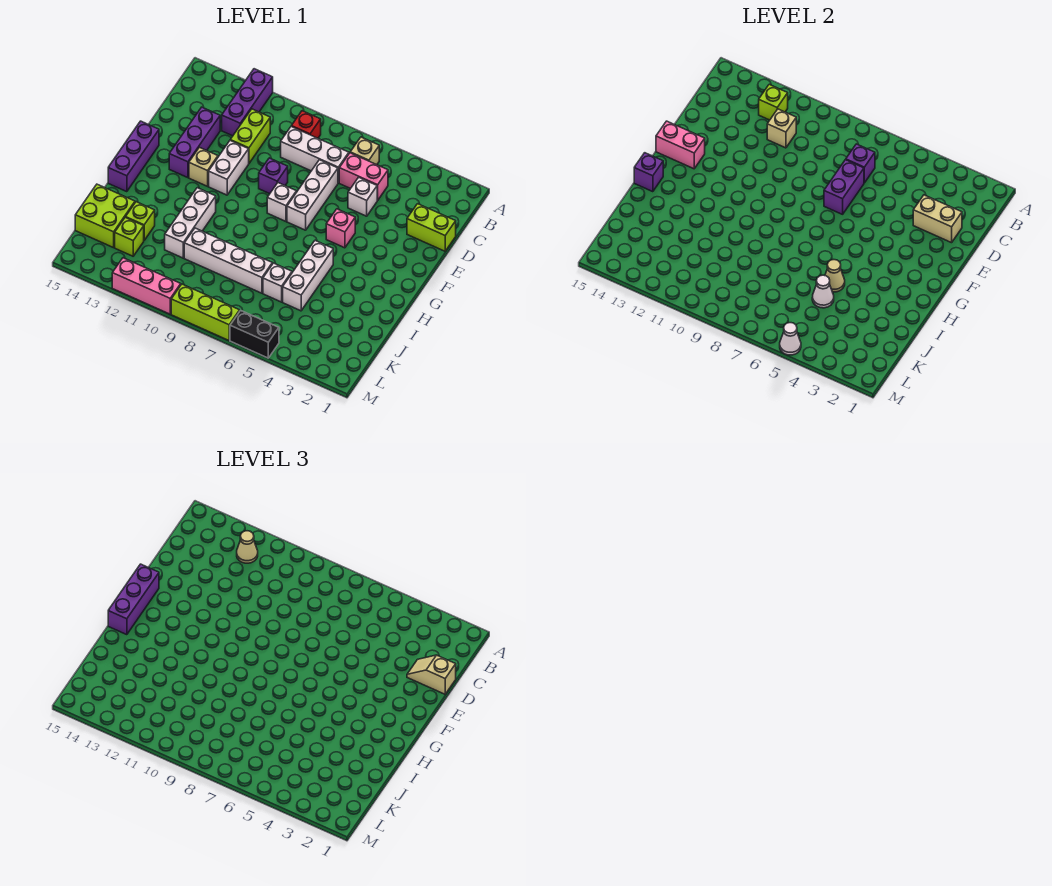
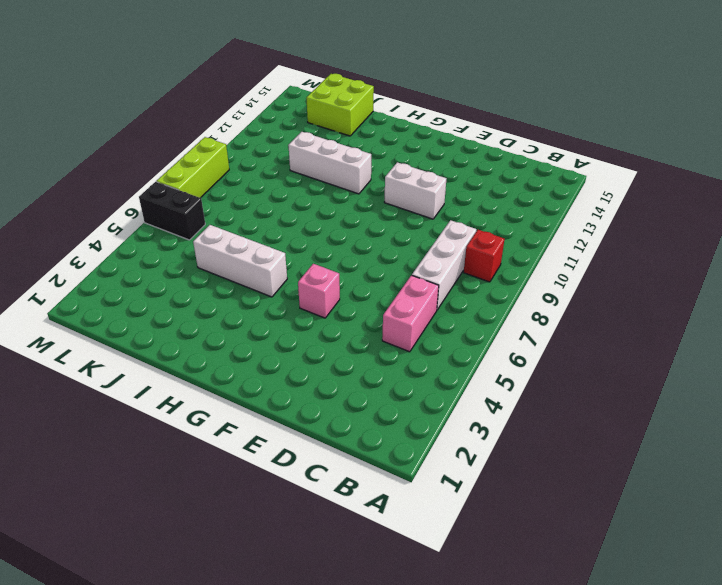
black brick L6:M6 level 1 -> black brick M5:M6 level 1
none -> purple brick A12:C12 level 1
none -> tan brick B6 level 1
none -> lime brick C11:D11 level 1
none -> lime brick D1:D2 level 1

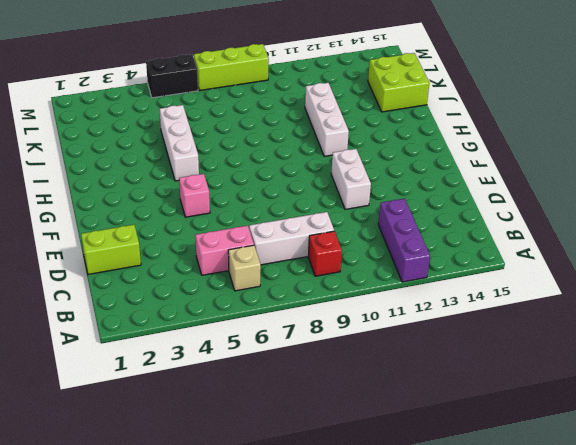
none -> lime brick C11:D11 level 1
none -> white brick D5 level 1
none -> white brick D7:F7 level 1
none -> purple brick D13:F13 level 1

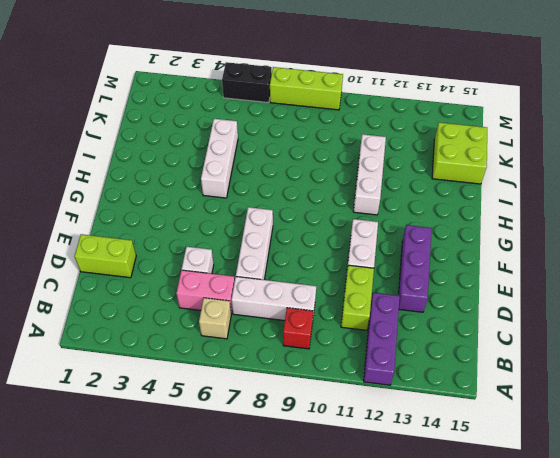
none -> purple brick E9 level 1
none -> pink brick F5 level 1
none -> white brick F8 level 1
none -> tan brick F12 level 1

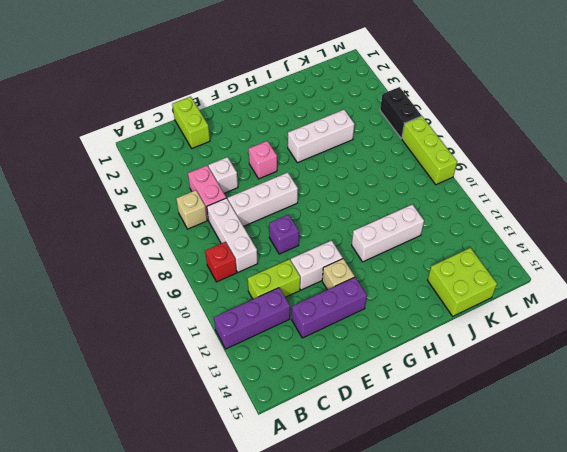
none -> white brick F8 level 1
none -> purple brick F15:H15 level 1
none -> white brick J6 level 1
none -> white brick J7:J10 level 1

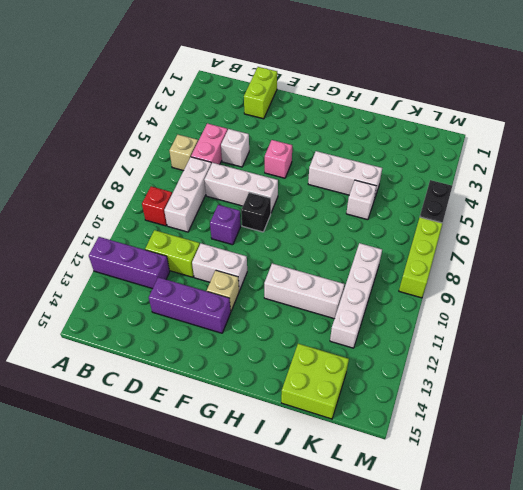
black brick F8 level 1 -> white brick F8 level 1
white brick K9:K12 level 1 -> white brick J7:J10 level 1
none -> purple brick F15:H15 level 1
none -> lime brick J13 level 1
none -> lime brick K13 level 1
none -> pink brick M10:M12 level 1

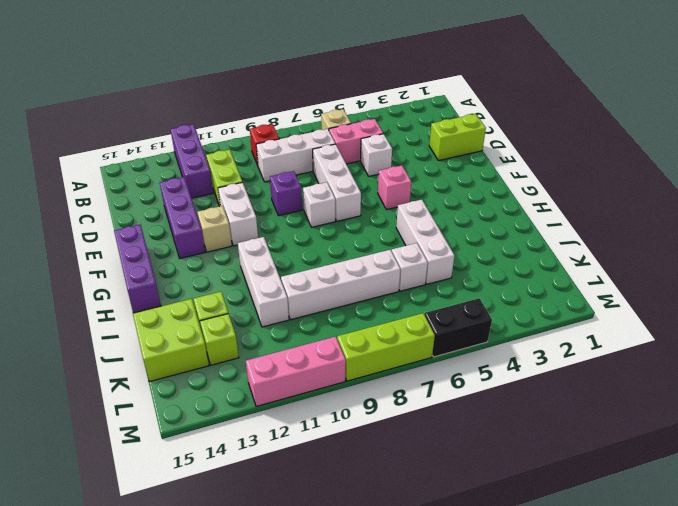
none -> lime brick B12 level 2
none -> purple brick C7 level 2
none -> tan brick C11 level 2
none -> tan brick D2:D3 level 2

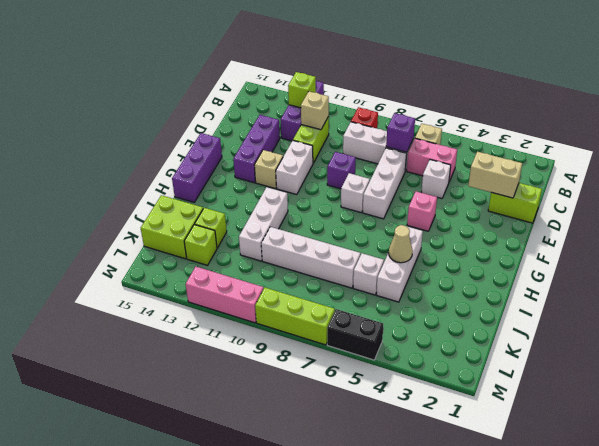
none -> purple brick D7:E7 level 2
none -> pink brick F14:F15 level 2
none -> purple brick H15 level 2
none -> white cone J5 level 2

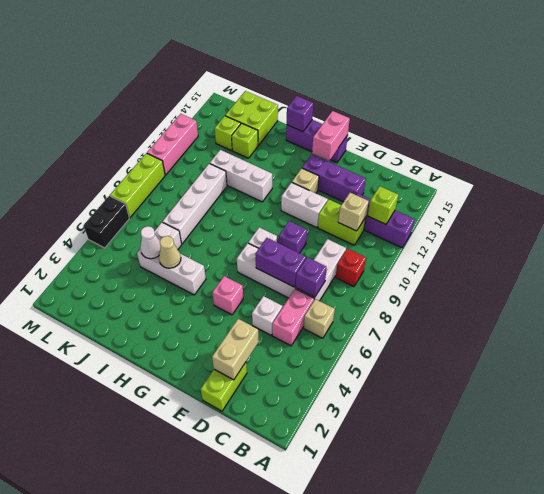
none -> white cone M5 level 2
none -> tan cone B12 level 3
none -> tan slope D1:D2 level 3 top 1
none -> purple brick F15:H15 level 3

